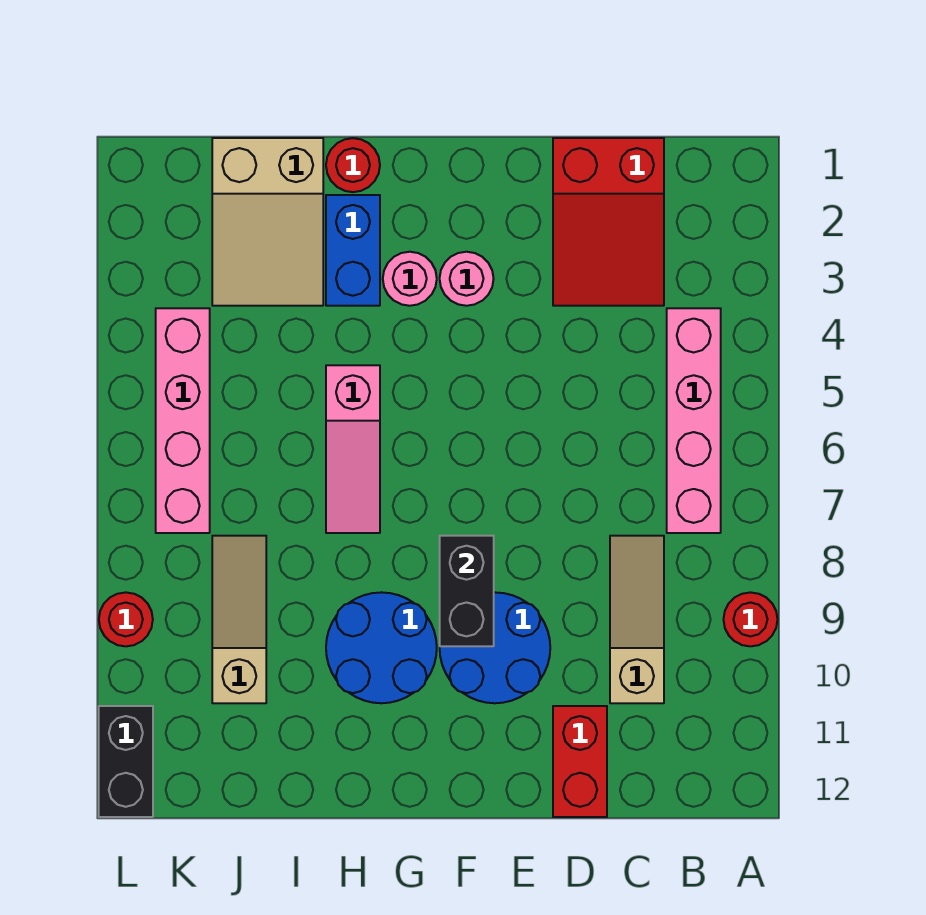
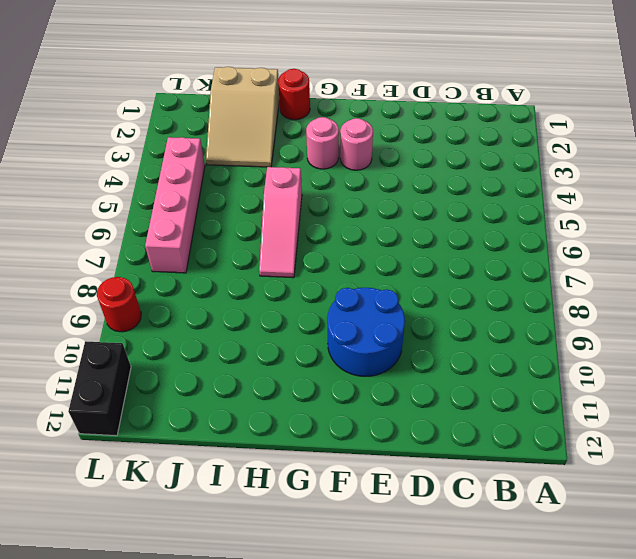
none -> red round brick A9 level 1
none -> pink brick B4:B7 level 1
none -> red slope C1:D3 level 1 top 1

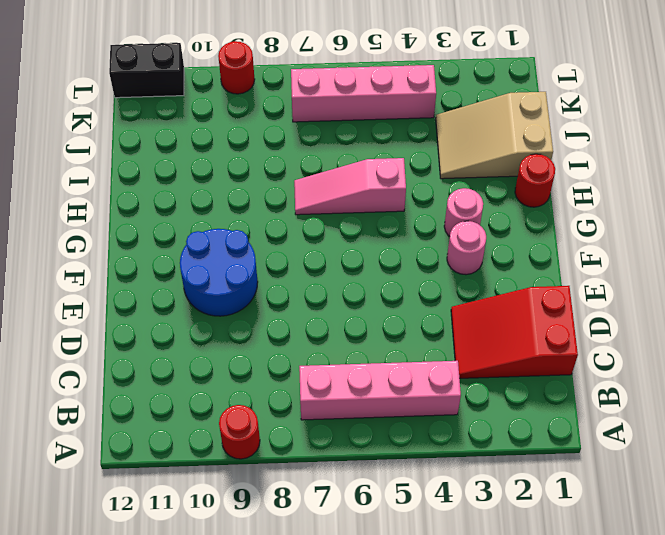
none -> tan slope C8:C10 level 1 top 10
none -> red brick D11:D12 level 1
none -> blue round brick G9:H10 level 1

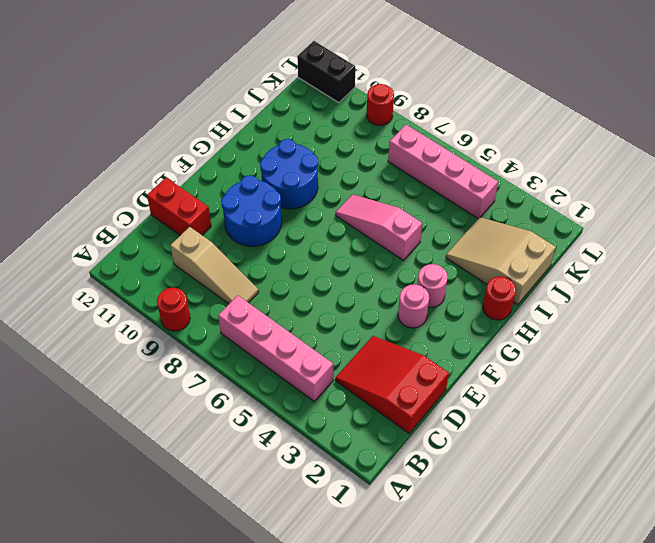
none -> blue brick H2:H3 level 1
none -> tan slope J8:J10 level 1 top 10
none -> black brick F8:F9 level 2

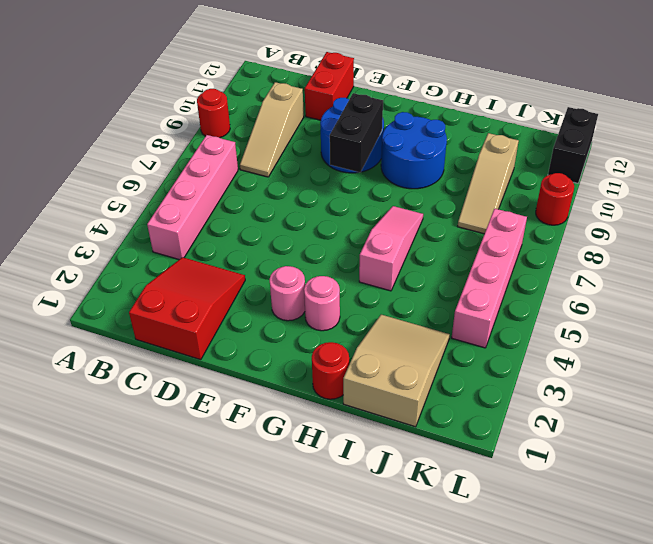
none -> blue brick H2:H3 level 1

